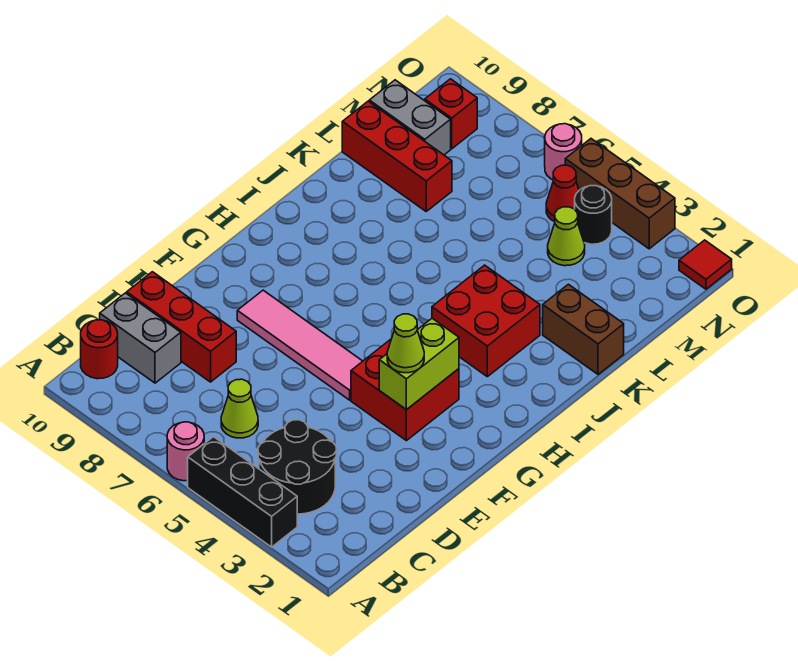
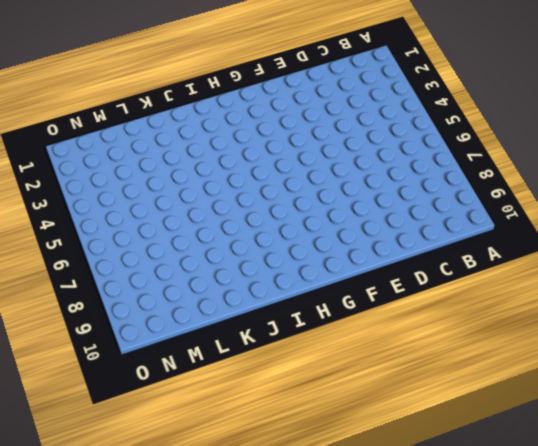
none -> black brick A3:A5 level 1
none -> pink round brick A6 level 1
none -> black round brick B3:C4 level 1

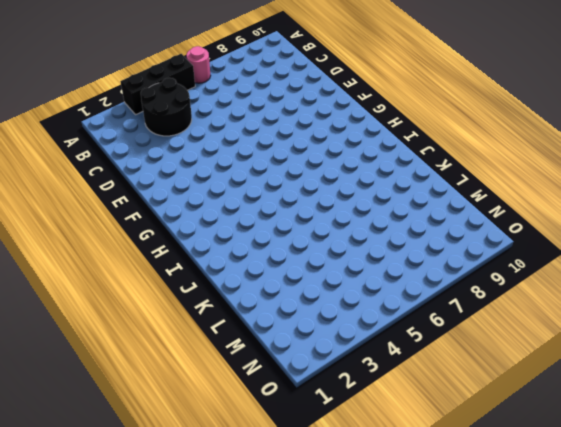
none -> red round brick B10 level 1
none -> lime cone C6 level 1
none -> grey brick C9:C10 level 1

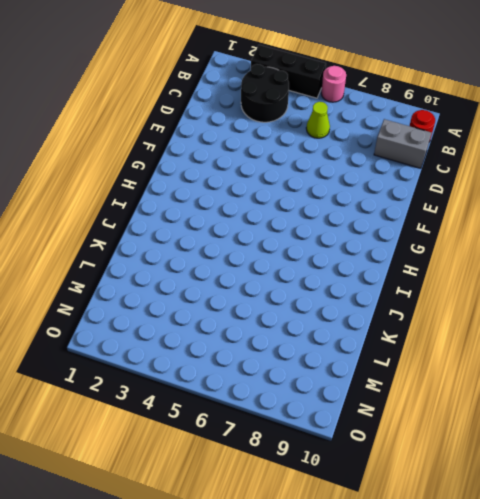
none -> red brick D8:D10 level 1
none -> red brick F3:G4 level 1
none -> pink tile F5:F8 level 1

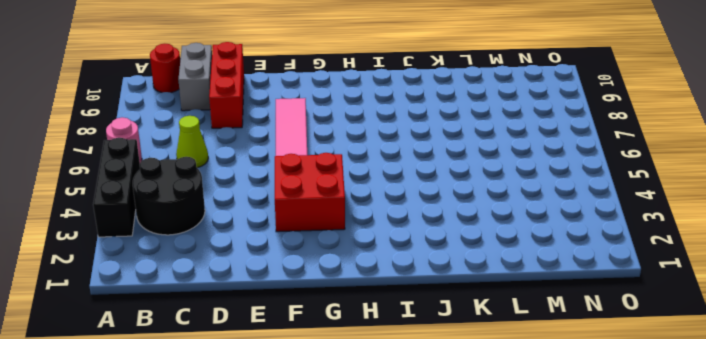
none -> red brick I3:J4 level 1
none -> brown brick K1:K2 level 1
none -> red brick L8:L10 level 1

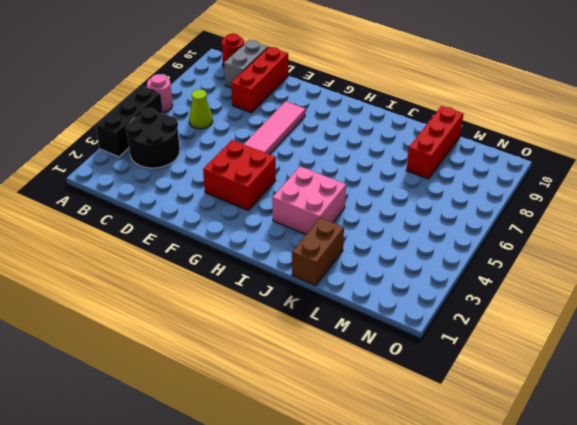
pink brick I3:J4 level 1 -> red brick I3:J4 level 1
none -> lime cone M4 level 1
none -> grey brick M9:M10 level 1
none -> black round brick N4 level 1

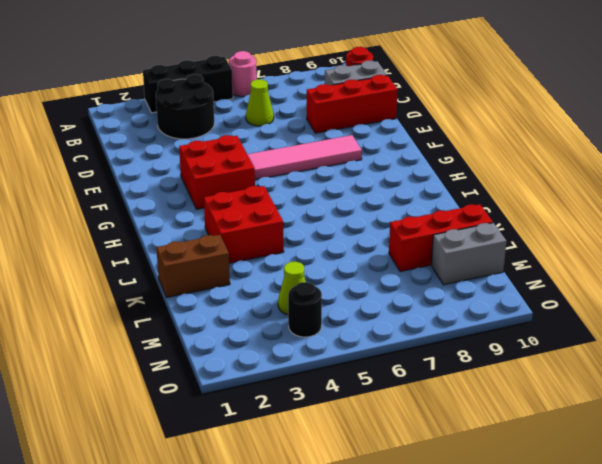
none -> red cone N5 level 1
none -> red brick N9 level 1
none -> red tile O1 level 1

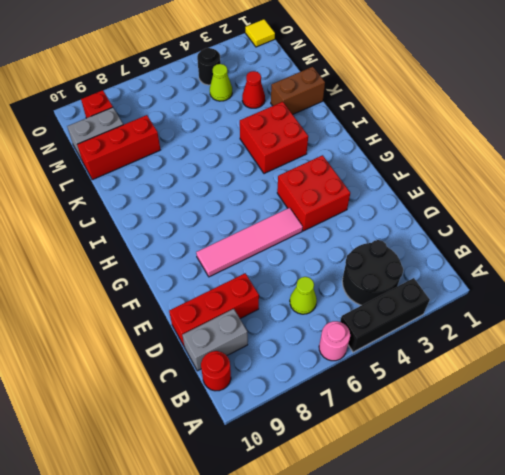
red cone L3 level 1 -> red cone N5 level 1
yellow tile O1 level 1 -> red tile O1 level 1
none -> brown brick O3:O5 level 1
none -> pink round brick O6 level 1
none -> lime brick F3:G3 level 2

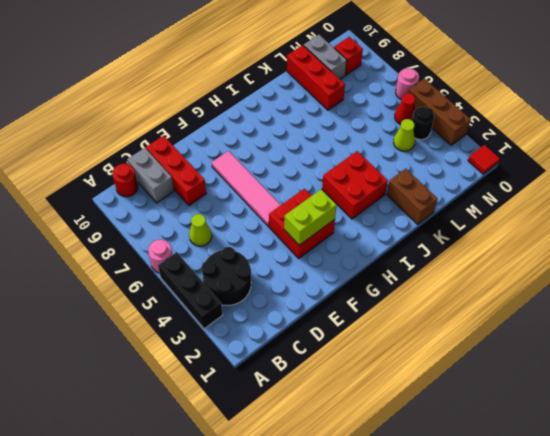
none -> lime cone F3 level 3

